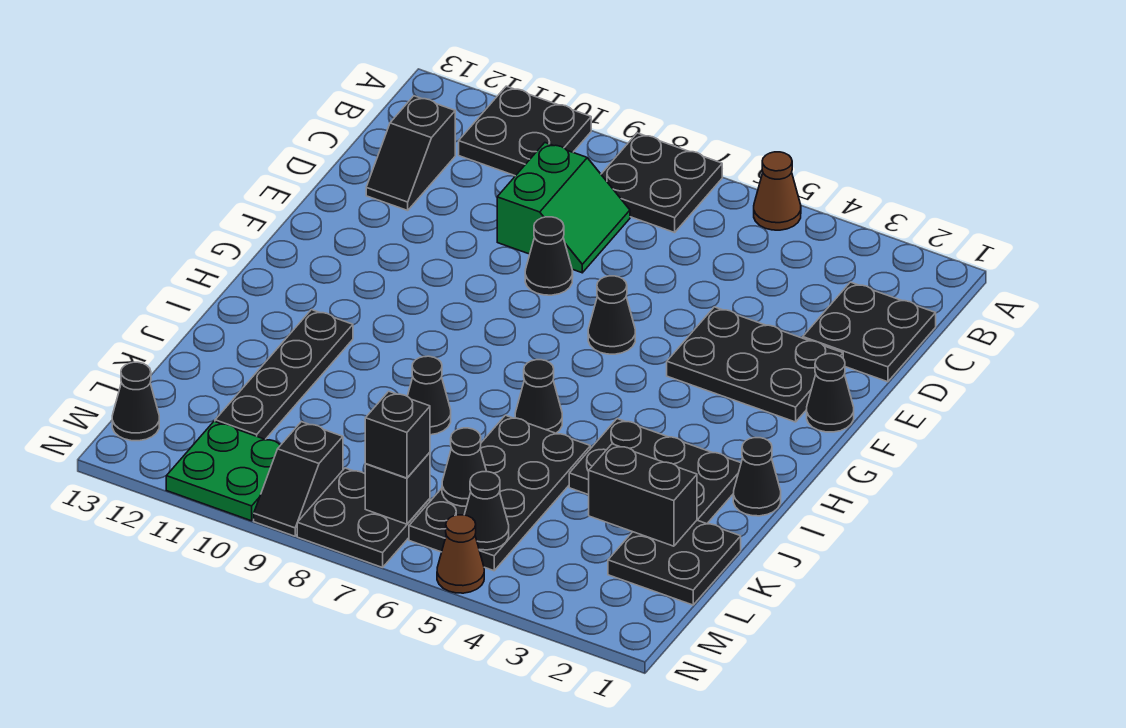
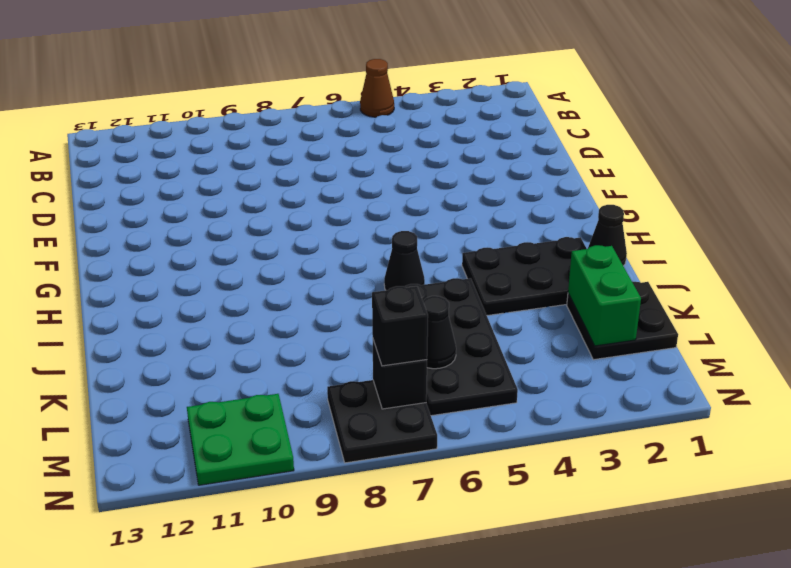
green brick K2:L2 level 2 -> black brick K2:K3 level 2
none -> black plate A7:B8 level 1
none -> black plate A10:B11 level 1
none -> black plate C1:D2 level 1

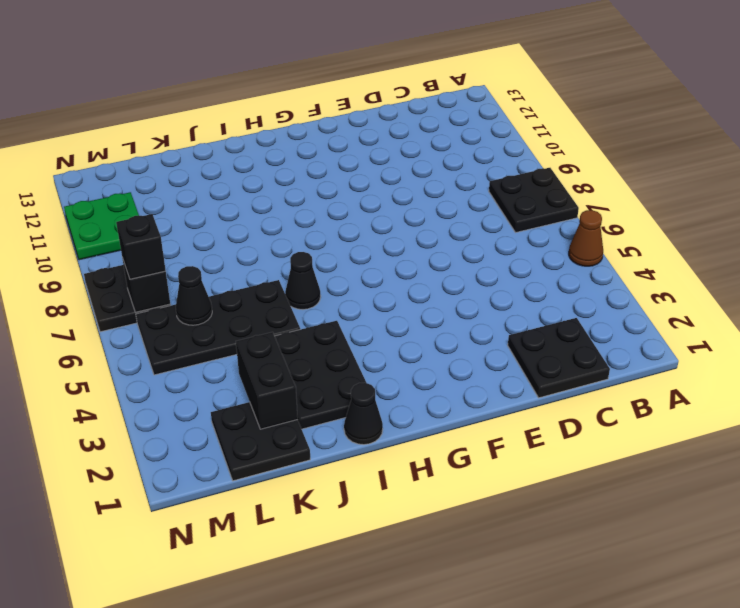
none -> black plate A10:B11 level 1
none -> green slope C8:D9 level 1 top 9
none -> black slope C12:D12 level 1 top C

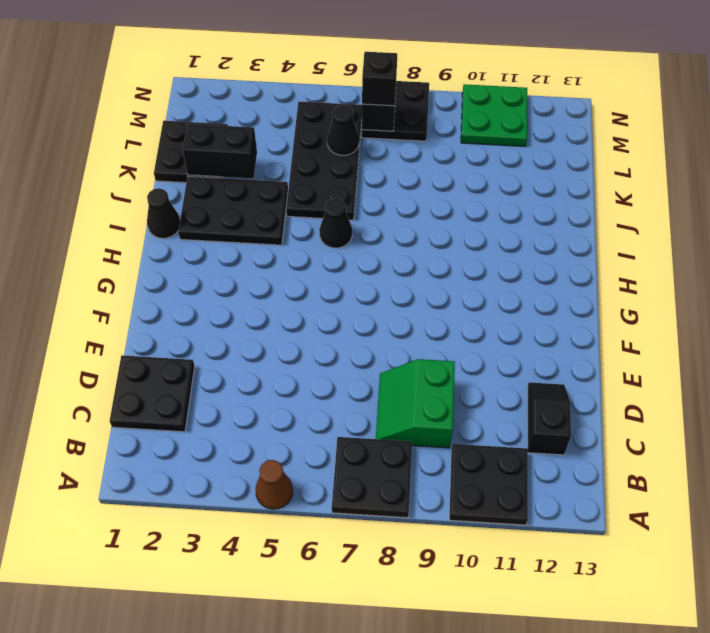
none -> black plate E2:F4 level 1
none -> black cone E8 level 1
none -> black cone F1 level 1

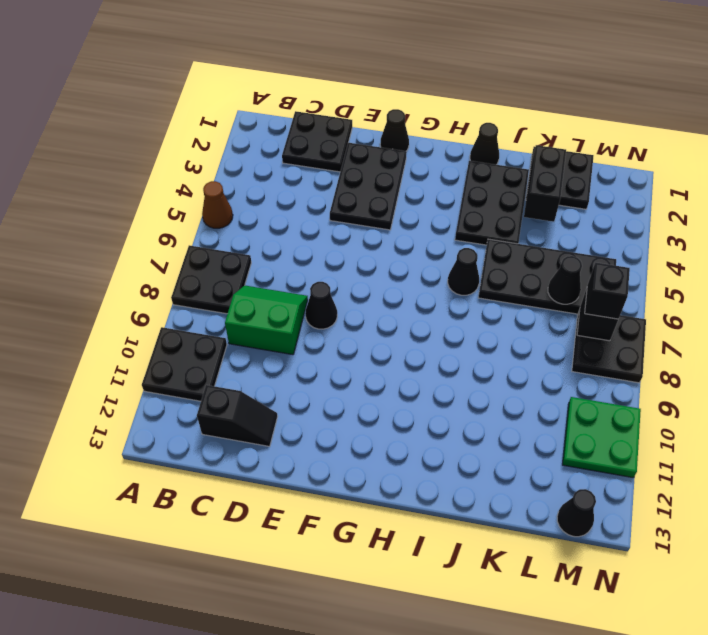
none -> black cone F6 level 1
none -> black plate I11:L11 level 1
none -> black cone J8 level 1

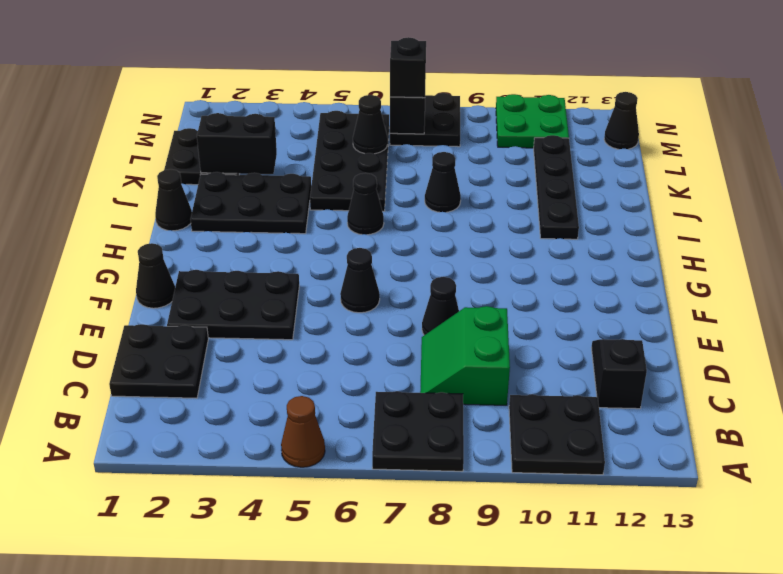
none -> black slope M9:N9 level 1 top M
none -> brown cone N5 level 1
none -> black cone M5 level 2

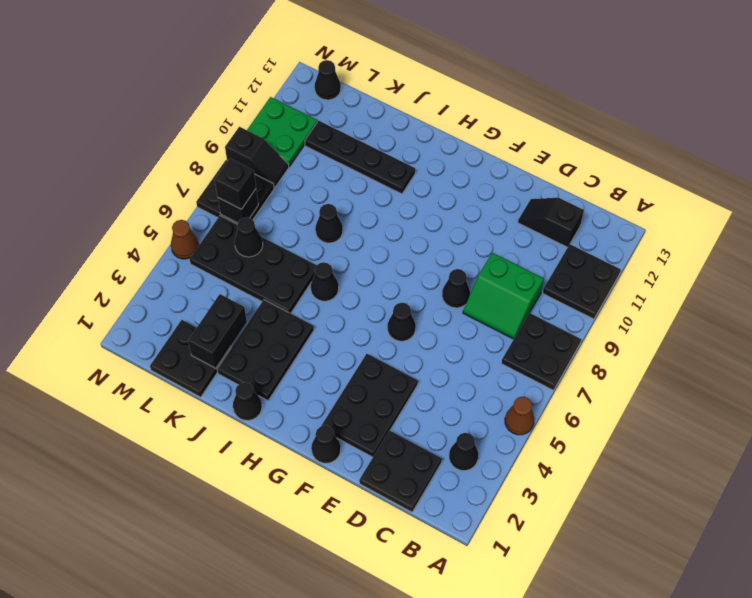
black cone B3 level 1 -> black cone M5 level 2
black slope M9:N9 level 1 top N -> black slope M9:N9 level 1 top M

